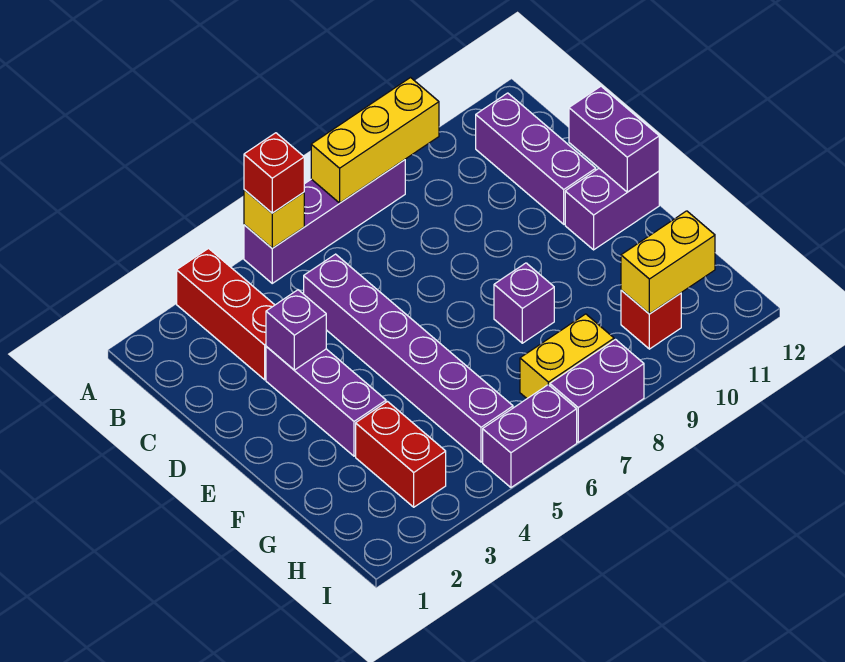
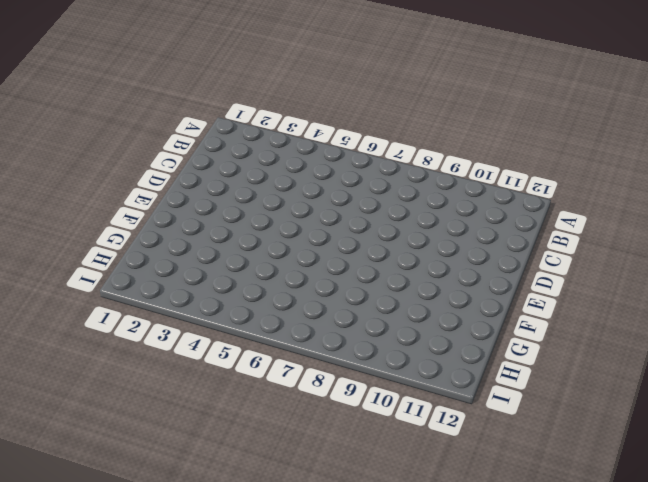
none -> red brick A3:C3 level 1
none -> purple brick A5:A8 level 1
none -> purple brick B11:D11 level 1

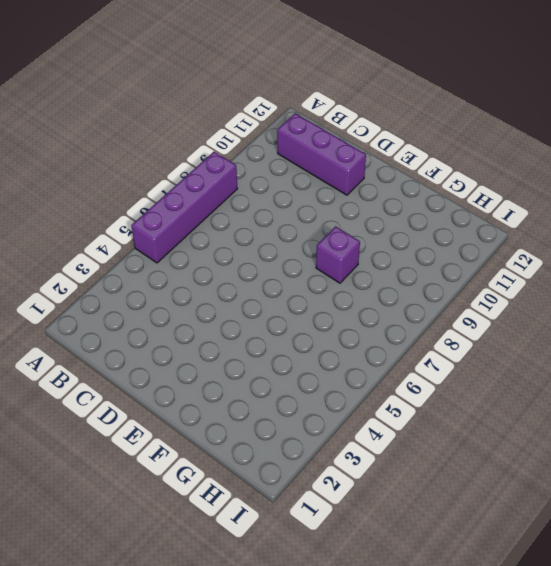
none -> red brick A3:C3 level 1
none -> purple brick C5:H5 level 1
none -> purple brick D3:F3 level 1

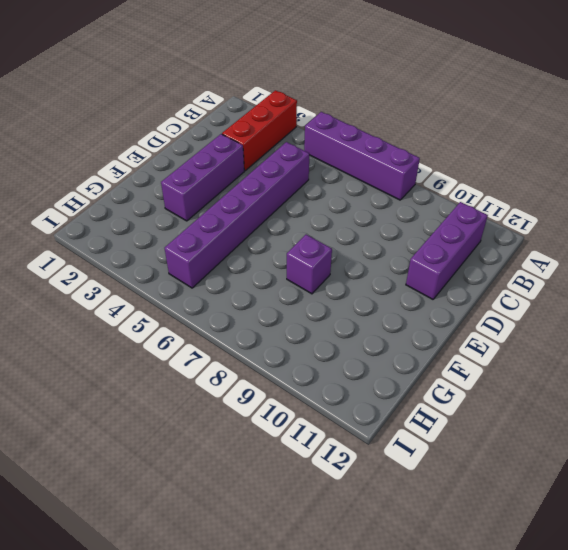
none -> purple brick E11:E12 level 1
none -> red brick G3:H3 level 1
none -> yellow brick H7:H8 level 1

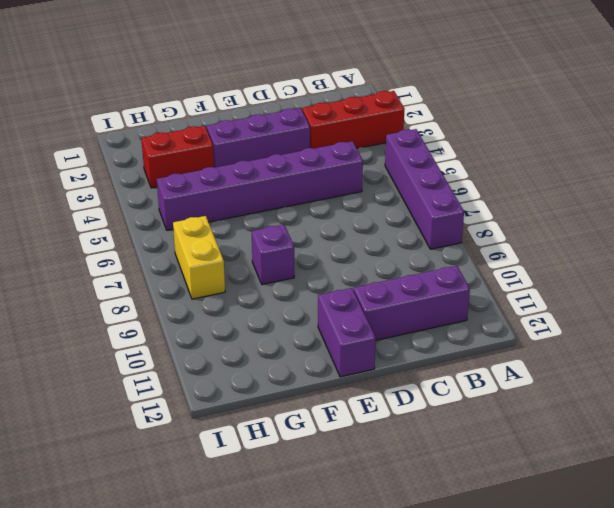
none -> red brick H10 level 1
none -> purple brick I5:I6 level 1
none -> purple brick I7:I8 level 1

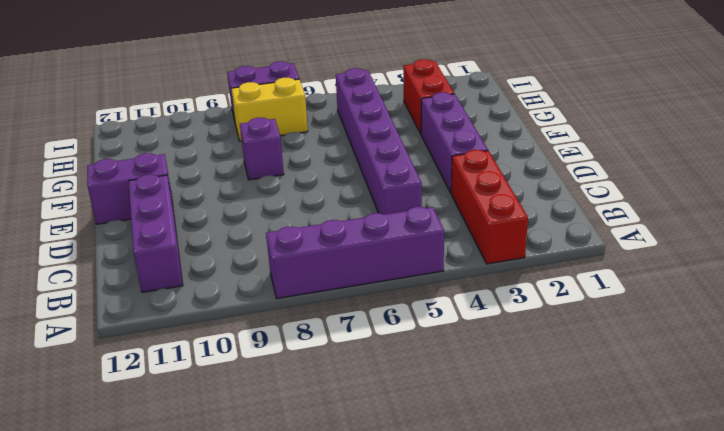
none -> red brick H10 level 1
none -> purple brick I5:I6 level 1
none -> yellow brick A5 level 2

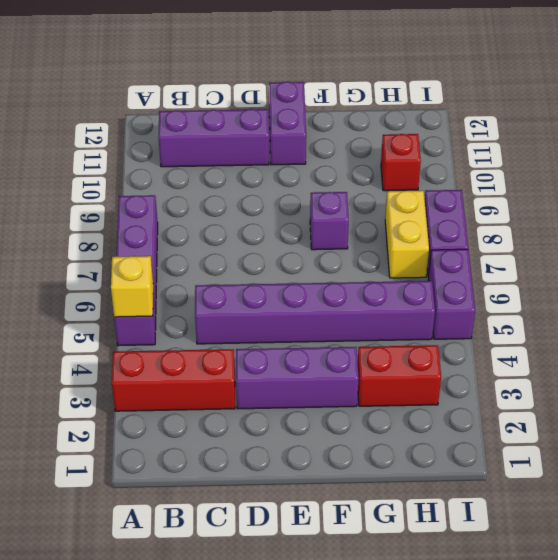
none -> yellow brick A7:A9 level 2
none -> purple brick D3 level 2
none -> purple brick D12:E12 level 2

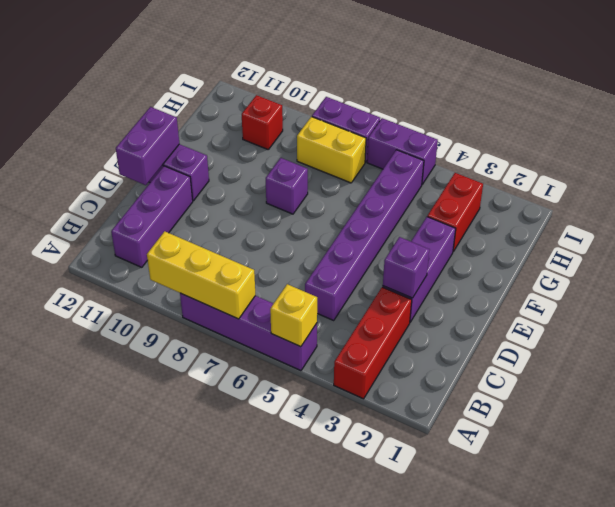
none -> yellow brick H10:H11 level 2
none -> red brick A5 level 3

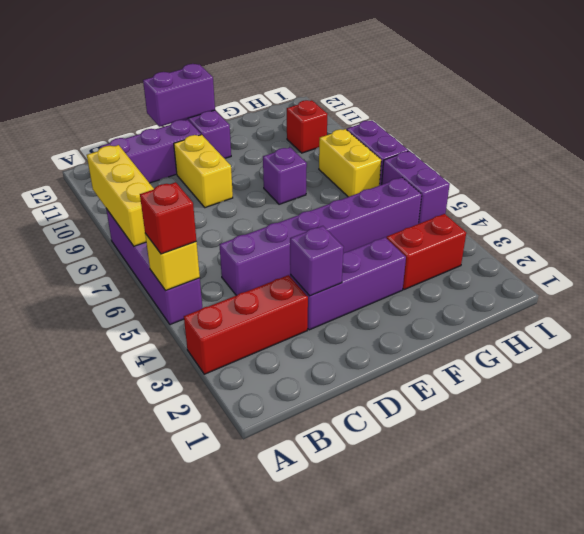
yellow brick D9:D10 level 1 -> yellow brick H10:H11 level 2

